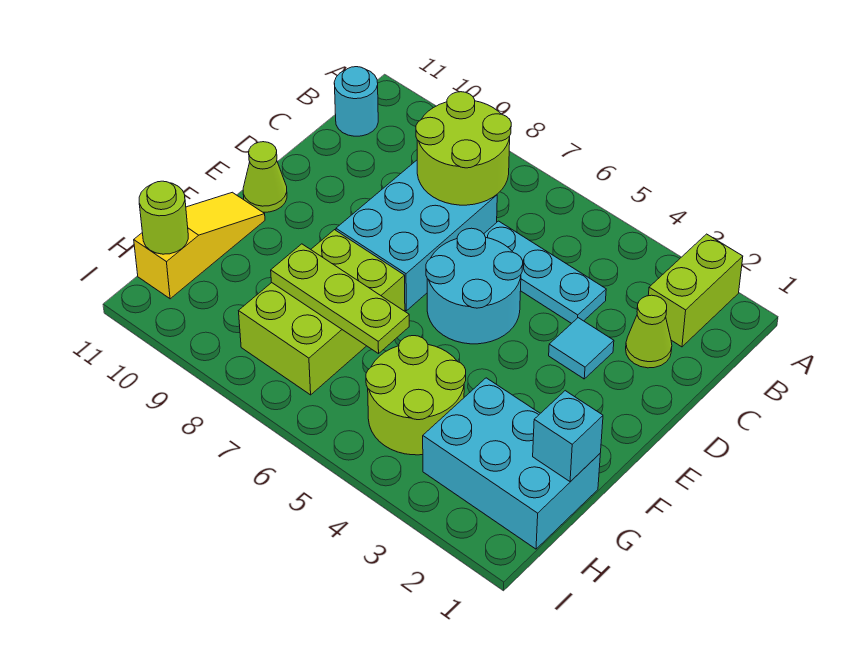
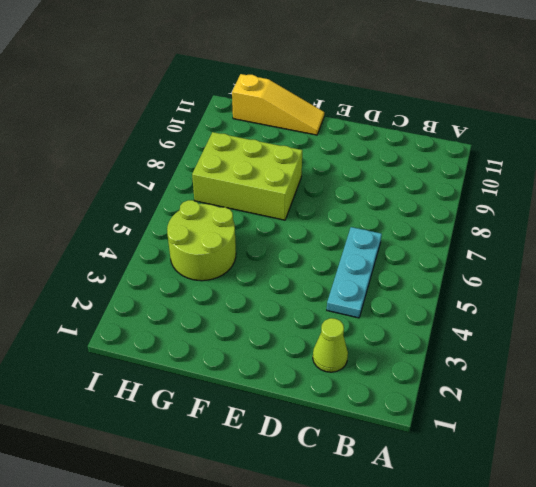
none -> lime brick A2:B2 level 1
none -> cyan round brick B11 level 1
none -> cyan brick C7:E8 level 1

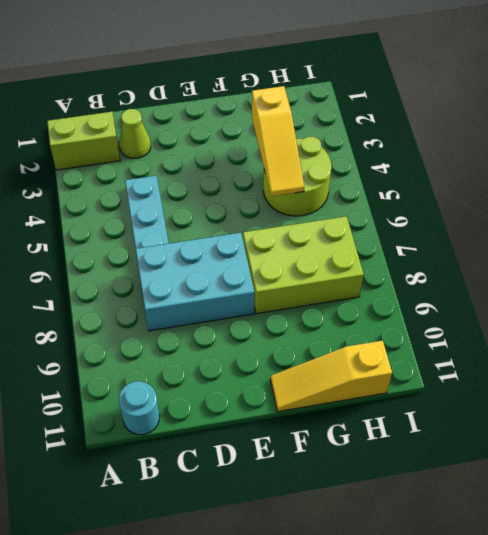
yellow slope G3:G5 level 2 top 3 -> none
none -> cyan tile D3 level 1
none -> cyan round brick D5:E6 level 1
none -> lime cone E11 level 1

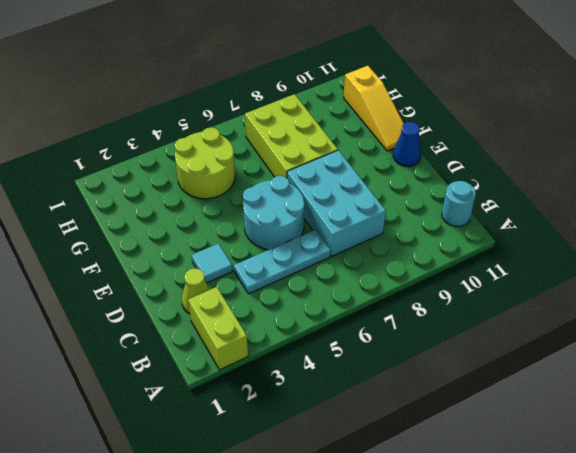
blue cone E11 level 1 -> lime cone E11 level 1
none -> cyan brick G1:H3 level 1
none -> lime round brick B7:C8 level 2
none -> cyan brick G1 level 2

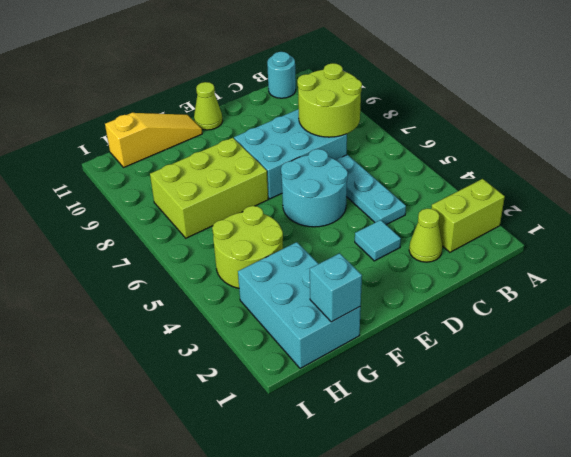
none -> lime plate G6:G8 level 2
none -> lime round brick H11 level 2

